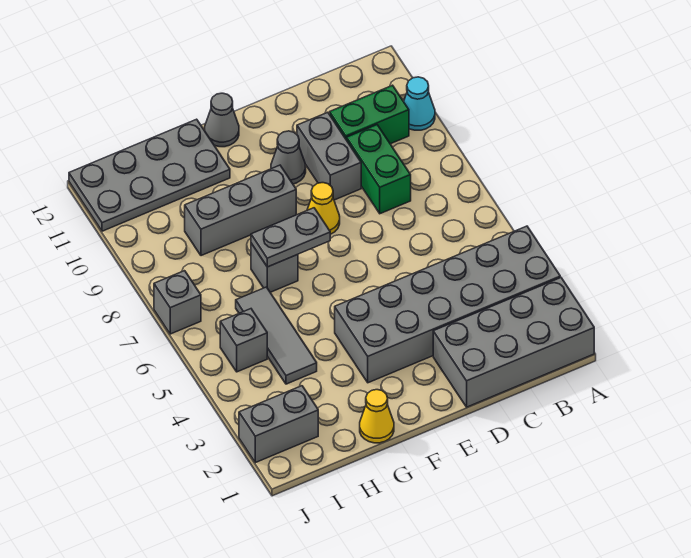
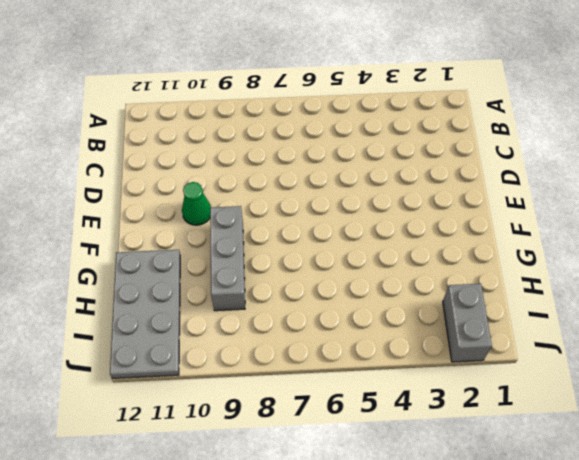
green cone E10 level 1 -> grey cone E10 level 1
none -> grey brick A1:D2 level 1
none -> grey brick A3:F4 level 1
none -> cyan cone A10 level 1

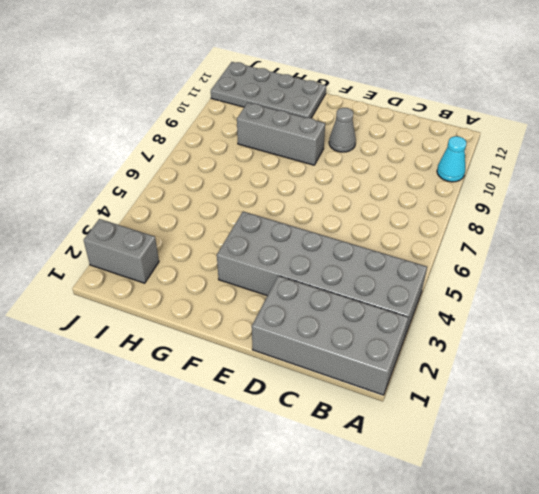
none -> green brick B10:C10 level 1
none -> green brick C8:C9 level 1
none -> grey brick D9:D10 level 1

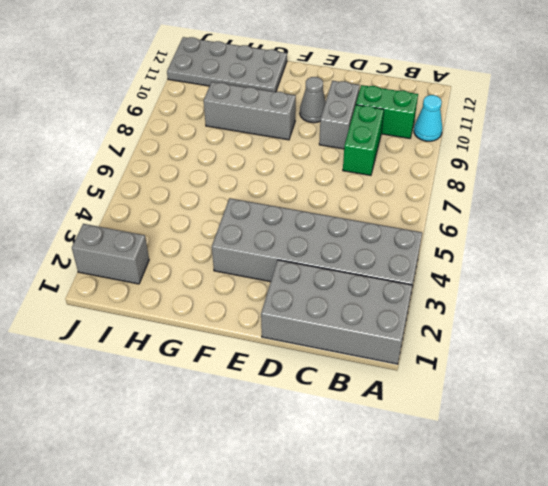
none -> yellow cone E8 level 1
none -> grey cone F12 level 1
none -> yellow cone G1 level 1

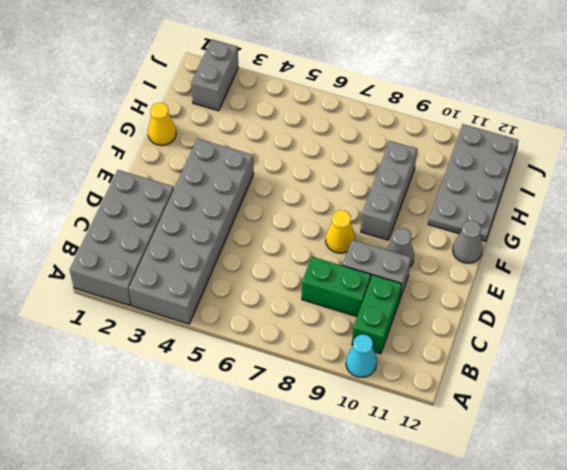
none -> grey brick G7 level 1
none -> grey tile H4:H6 level 1
none -> grey brick I5 level 1

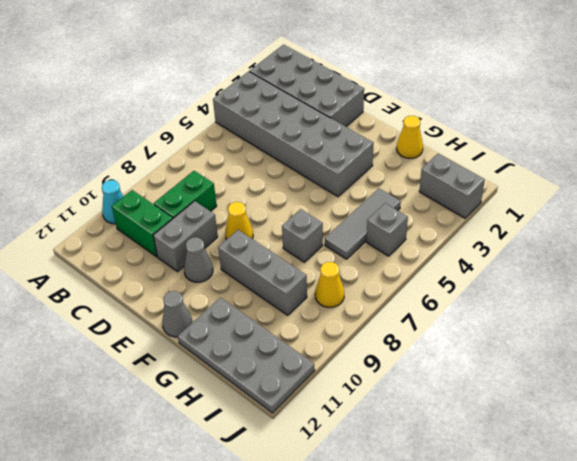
yellow cone I8 level 1 -> none
none -> grey brick J7 level 1
none -> grey plate F7:G7 level 2

